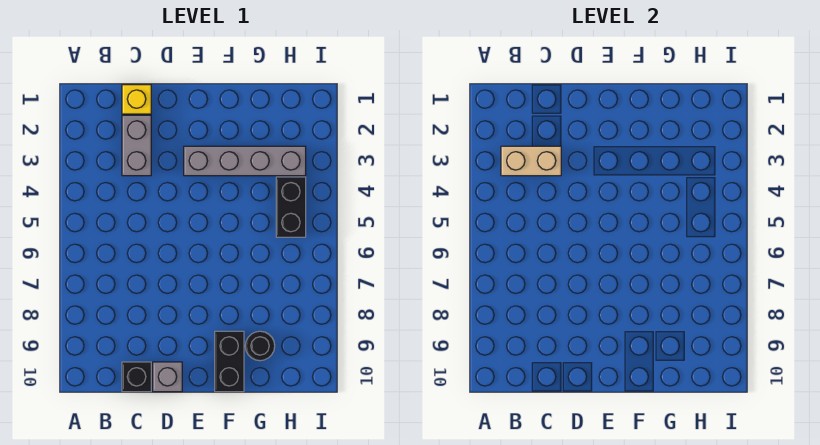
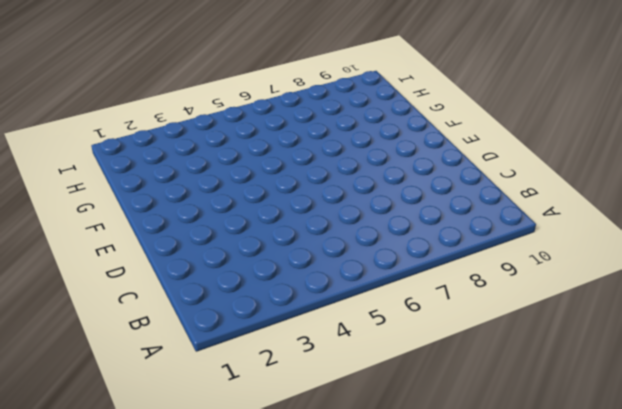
none -> yellow brick C1 level 1
none -> grey brick C2:C3 level 1

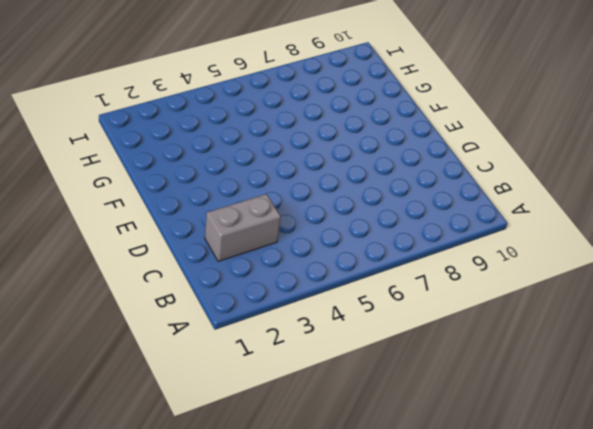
none -> yellow brick C1 level 1
none -> black brick C10 level 1

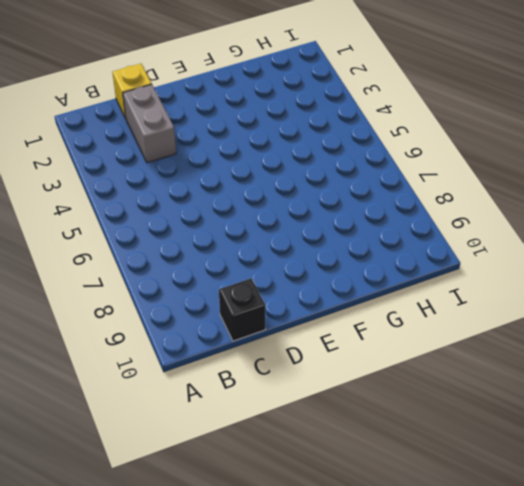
none -> grey brick D10 level 1
none -> grey brick E3:H3 level 1

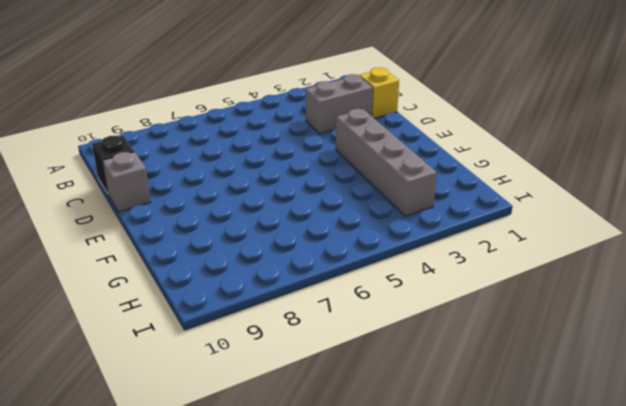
none -> black brick F9:F10 level 1
none -> black round brick G9 level 1

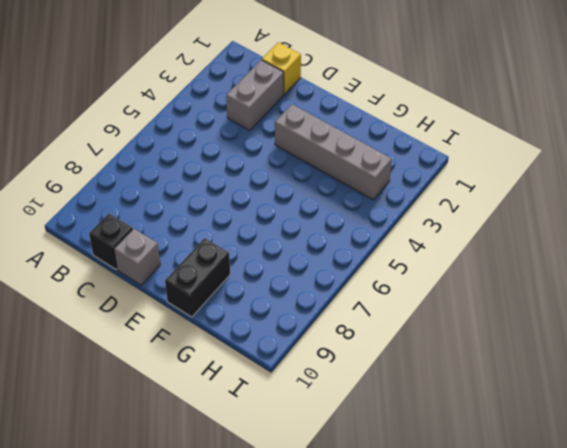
none -> black round brick G9 level 1
none -> black brick H4:H5 level 1

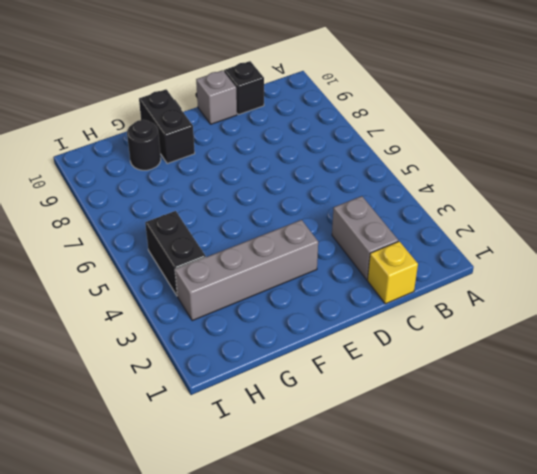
none -> tan brick B3:C3 level 2

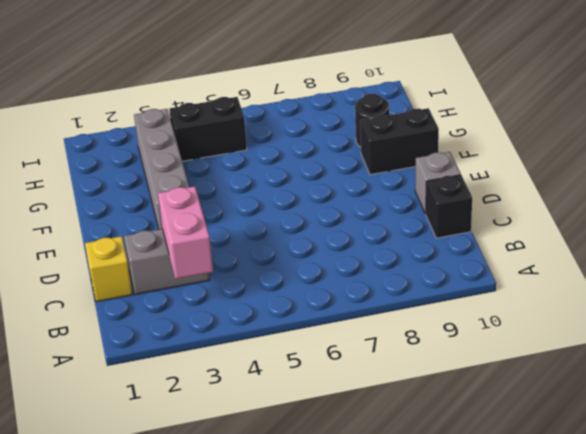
pink brick B3:C3 level 2 -> tan brick B3:C3 level 2

